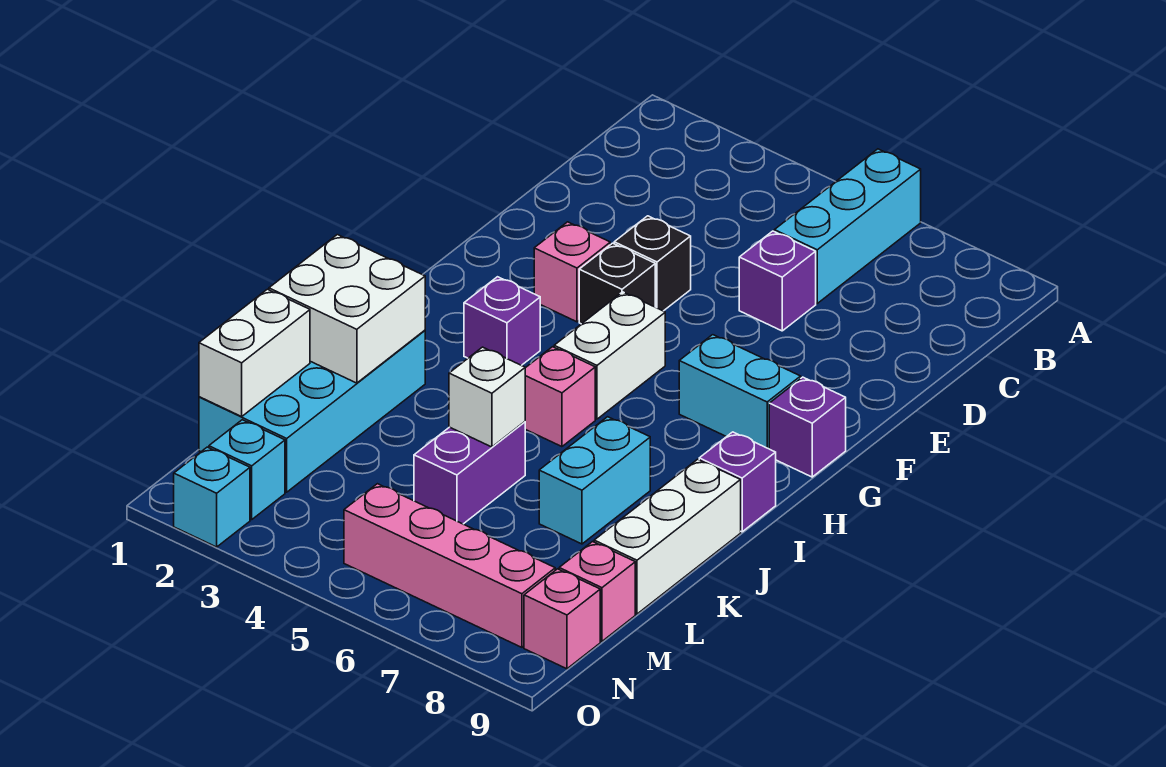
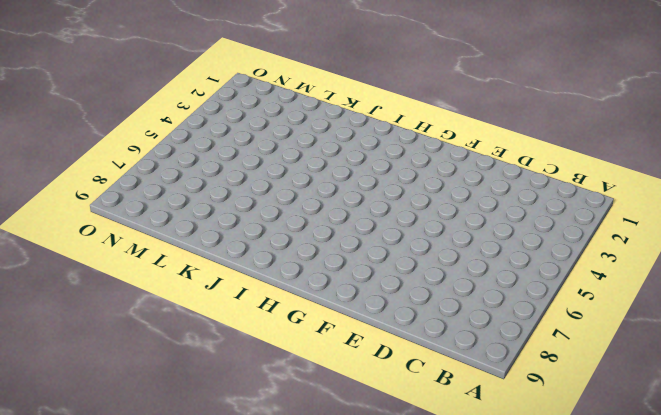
none -> cyan brick A6:C6 level 1
none -> purple brick D6 level 1
none -> black brick E4 level 1

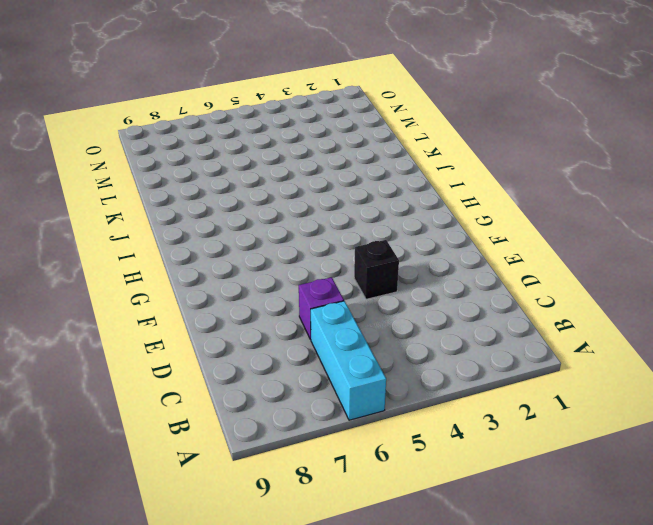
none -> pink brick F3 level 1
none -> black brick F4 level 1
none -> white brick G5:H5 level 1

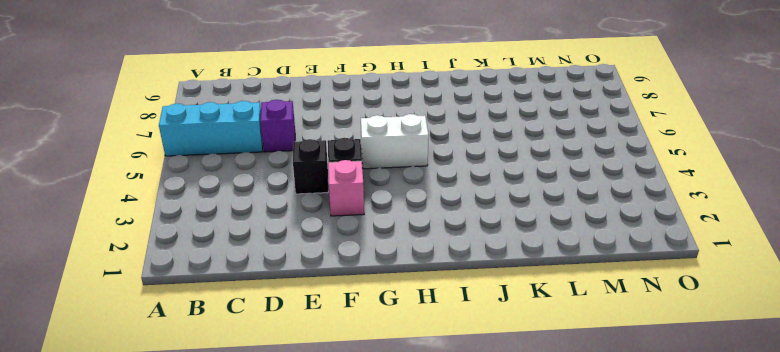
none -> cyan brick G7:G8 level 1
none -> purple brick G9 level 1
none -> purple brick H3 level 1

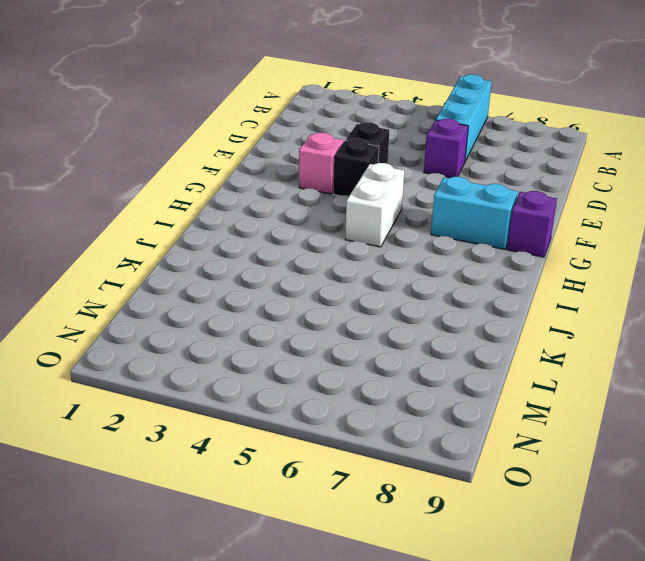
none -> purple brick H3 level 1
none -> pink brick I5 level 1
none -> purple brick I9 level 1

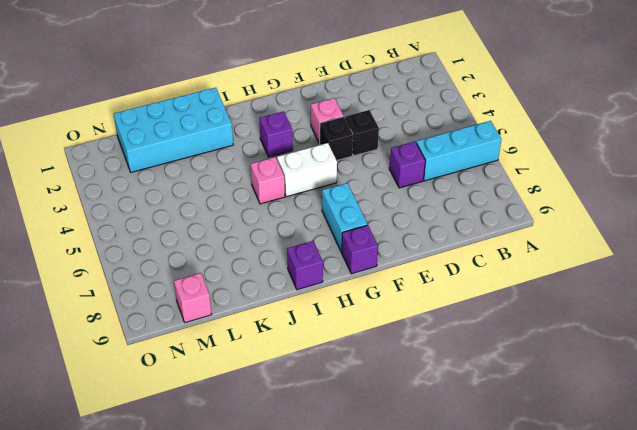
none -> cyan brick J7:K7 level 1
none -> white brick J9:L9 level 1
none -> purple brick K5:L5 level 1

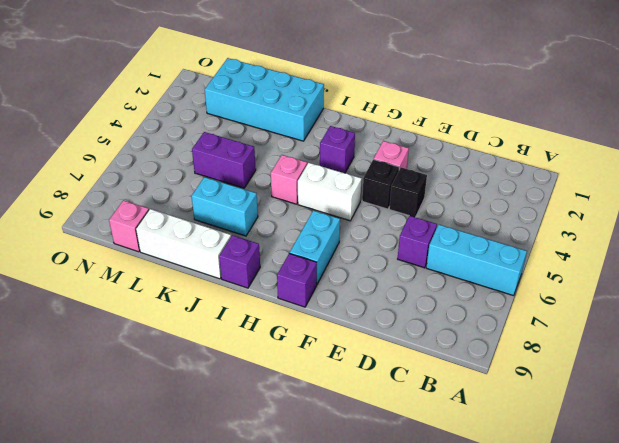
none -> cyan brick N2 level 1
none -> pink brick N5:N8 level 1
none -> pink brick N9 level 1

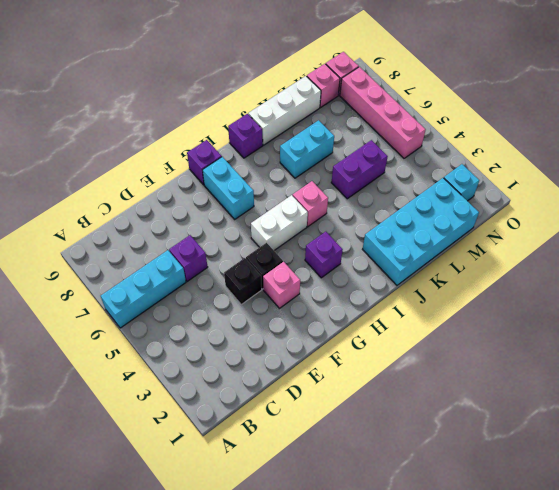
none -> cyan brick O2 level 1
none -> white brick J1:K2 level 2
none -> white brick K5 level 2

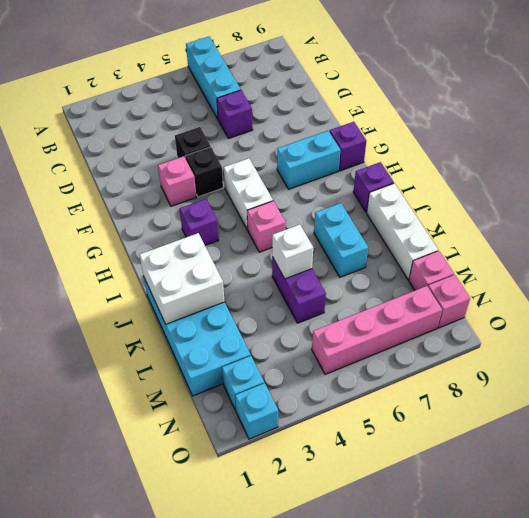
none -> white brick L1:M1 level 2

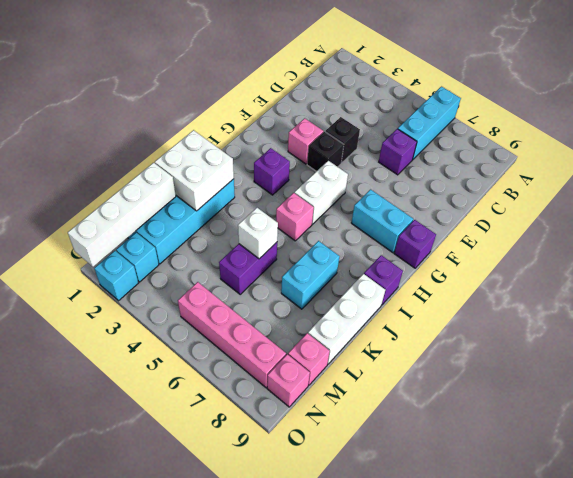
white brick L1:O1 level 2 -> white brick L1:M1 level 2

